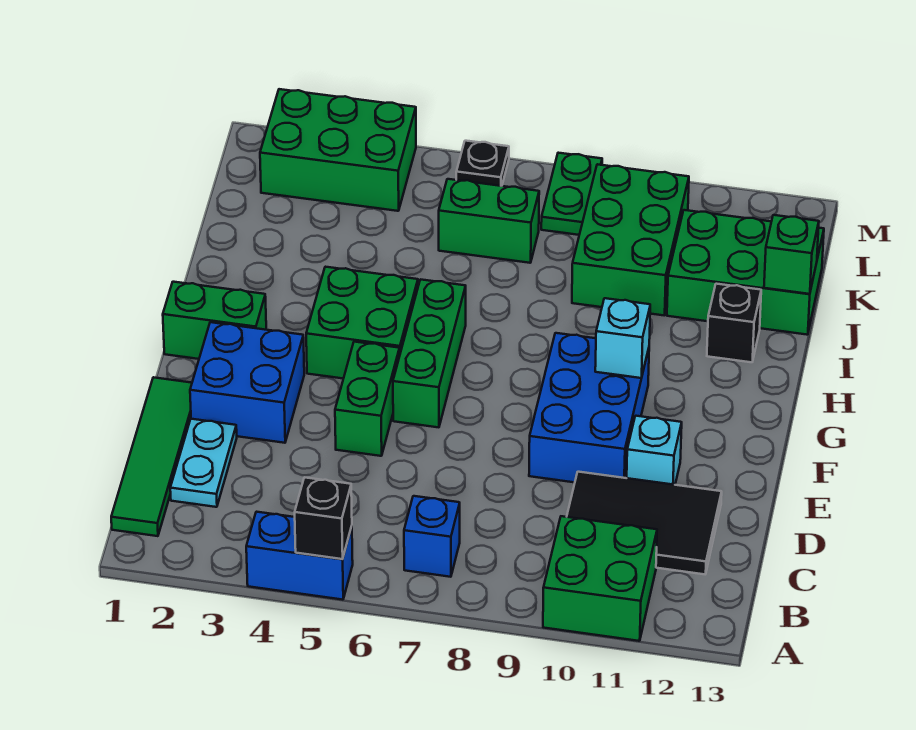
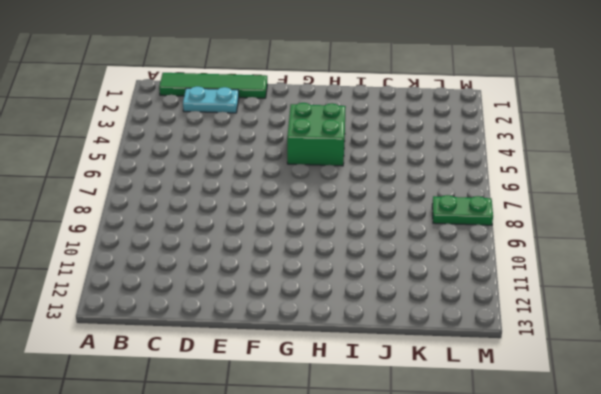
none -> blue brick A4:A5 level 1
none -> green brick A10:B11 level 1
none -> blue brick B7 level 1

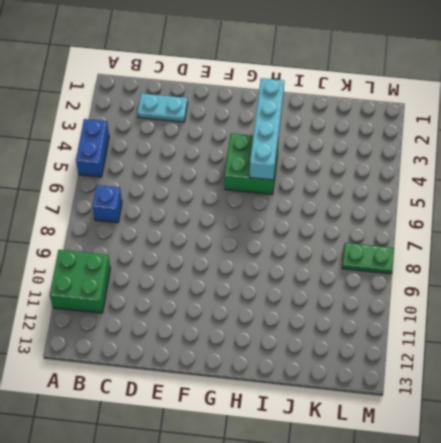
cyan brick H2:H5 level 2 -> none
none -> green tile B1:E1 level 1
none -> black tile C10:D12 level 1
none -> blue brick E2:F3 level 1

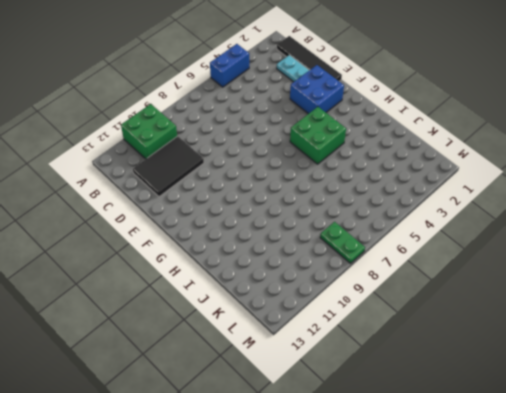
black tile B1:E1 level 1 -> green tile B1:E1 level 1
none -> blue brick B7 level 1
none -> green brick E5:F5 level 1
none -> blue brick E9:G10 level 1

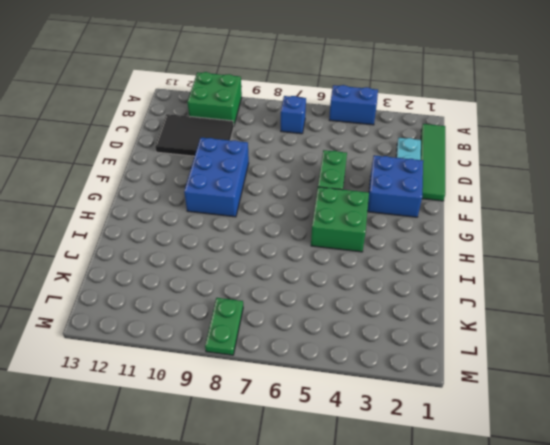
none -> cyan brick E11 level 1
none -> green brick F6:H6 level 1
none -> green brick G1:G2 level 1

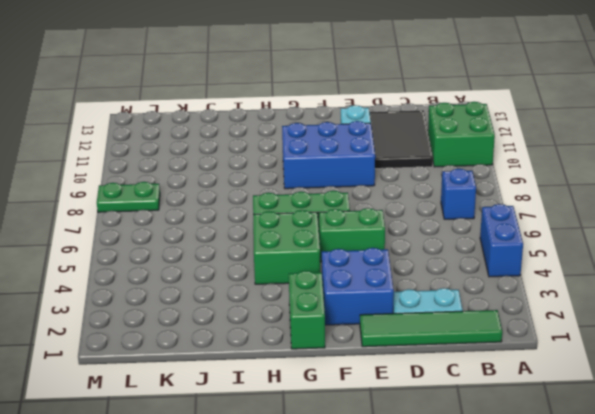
none -> black brick I12 level 1
none -> green brick J9:L10 level 1
none -> green brick J11:K13 level 1

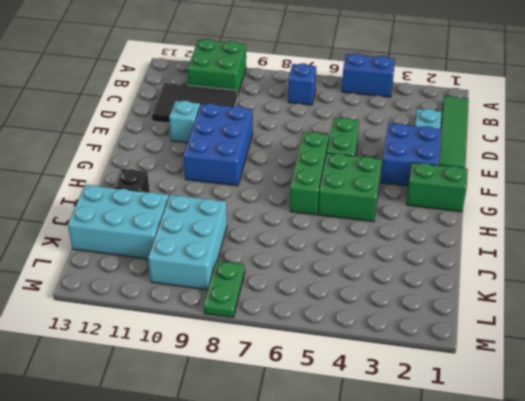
cyan brick J9:L10 level 1 -> green brick J9:L10 level 1
cyan brick J11:K13 level 1 -> green brick J11:K13 level 1
none -> green brick K6:K7 level 1
none -> green brick L2:M4 level 1
none -> black plate M6 level 1

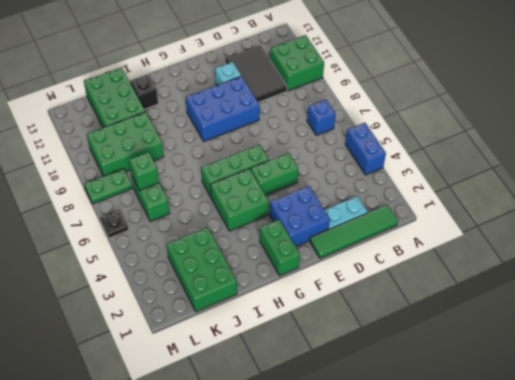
green brick J1:K3 level 1 -> green brick L2:M4 level 1
green brick K7 level 2 -> green brick J13 level 2
none -> black brick A5 level 2
none -> cyan brick G10 level 2

